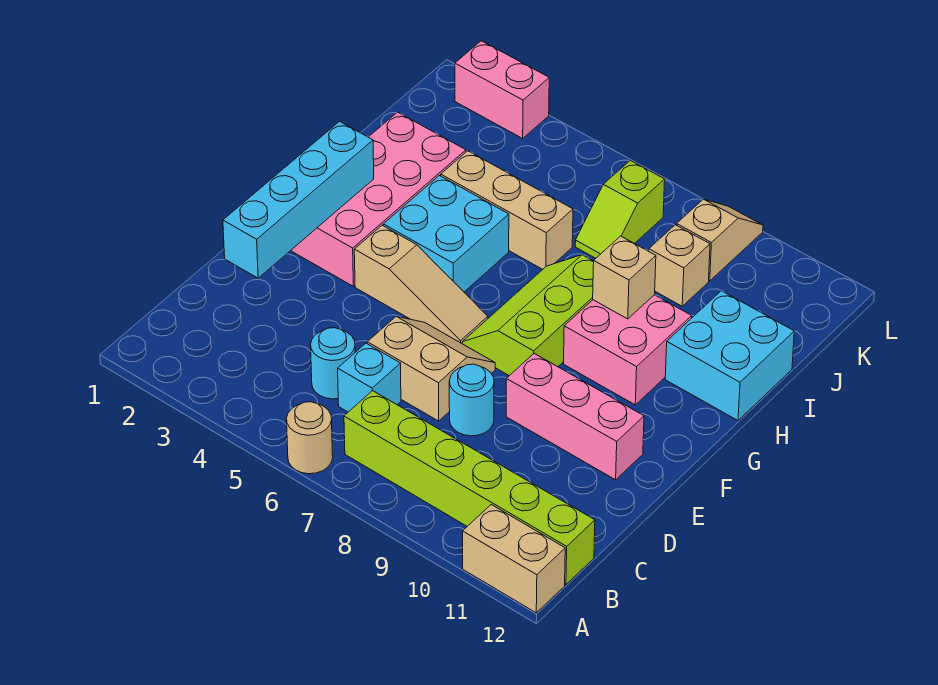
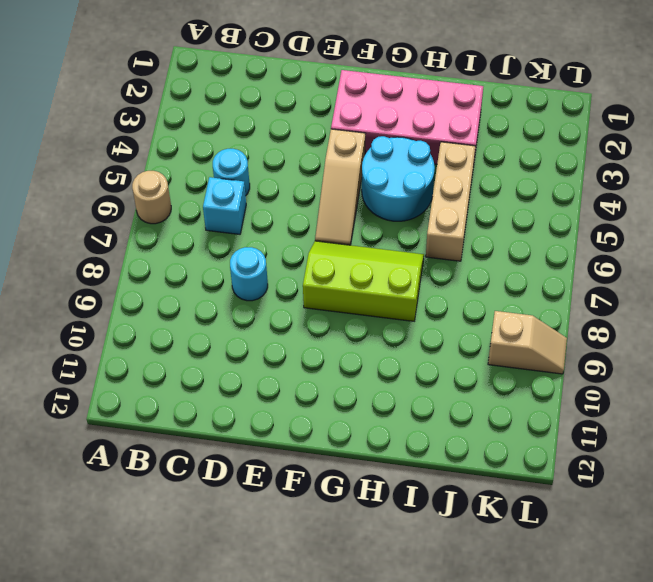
cyan round brick G4:H5 level 1 -> cyan brick G4:H5 level 1
none -> tan brick A11:A12 level 1
none -> lime brick B7:B12 level 1
none -> tan slope D6:E7 level 1 top D

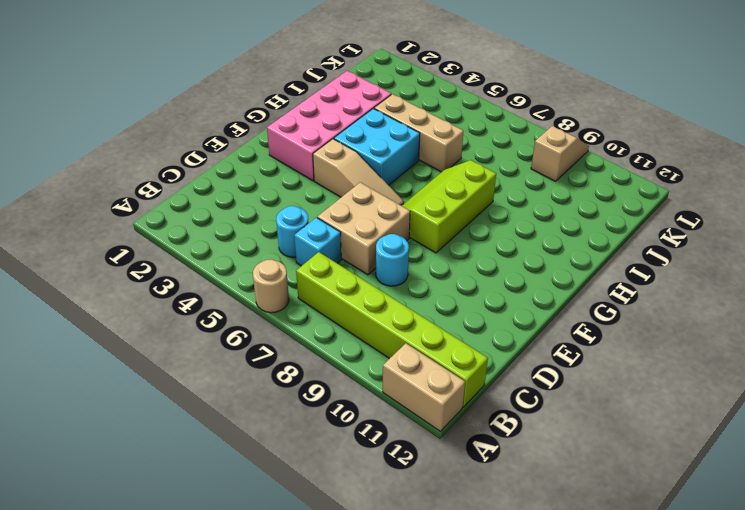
tan brick D6:E7 level 1 -> tan slope D6:E7 level 1 top D
none -> pink brick E9:E11 level 1
none -> pink brick G9:H10 level 1
none -> cyan brick H11:I12 level 1

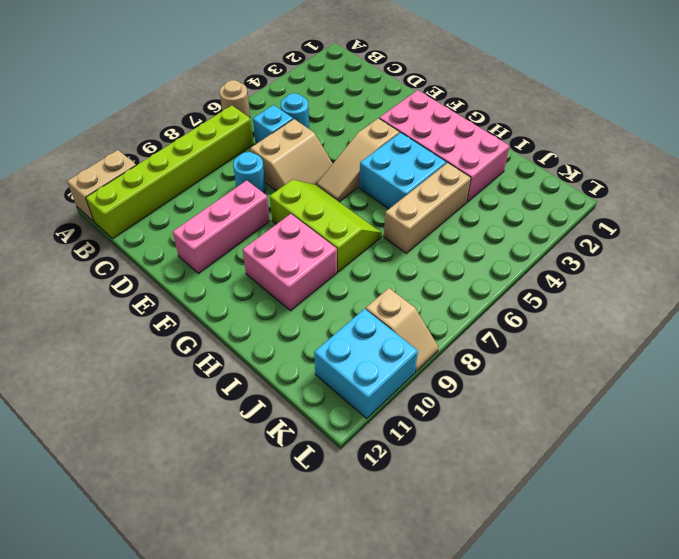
cyan brick K10:L11 level 1 -> cyan brick H11:I12 level 1
none -> lime slope J7:K7 level 1 top K
none -> tan brick J9 level 1
none -> pink brick L2:L3 level 1

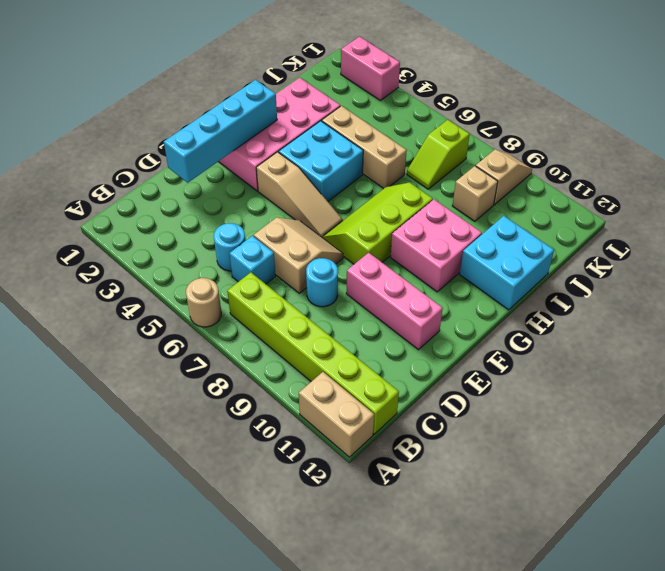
none -> tan brick H9 level 2

